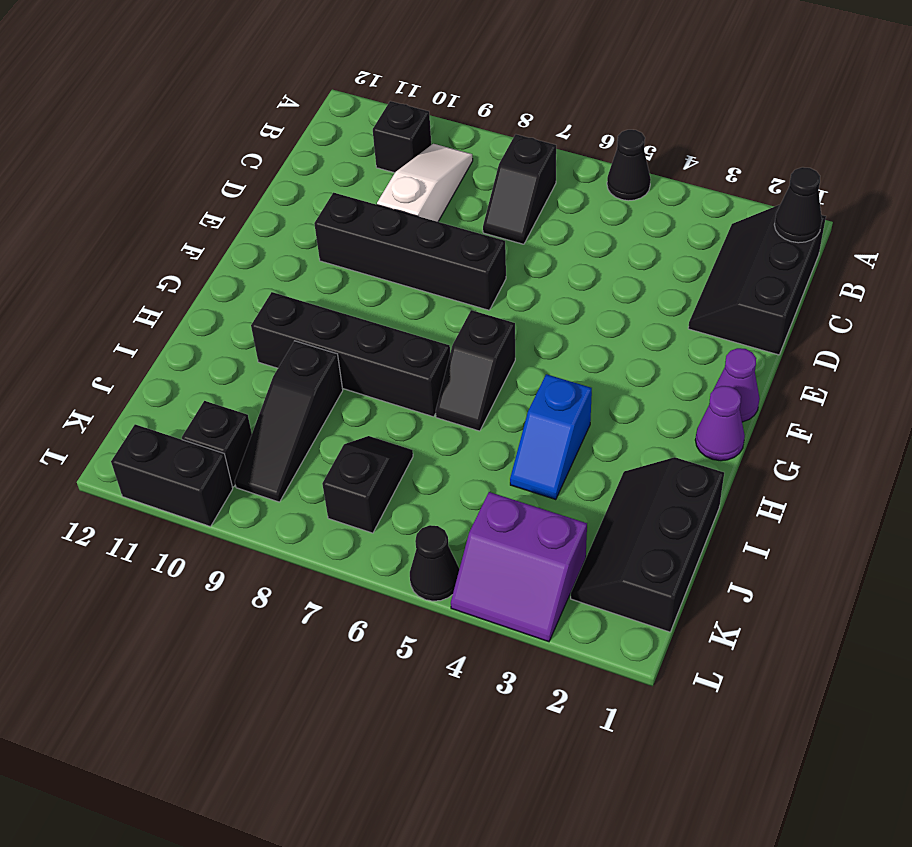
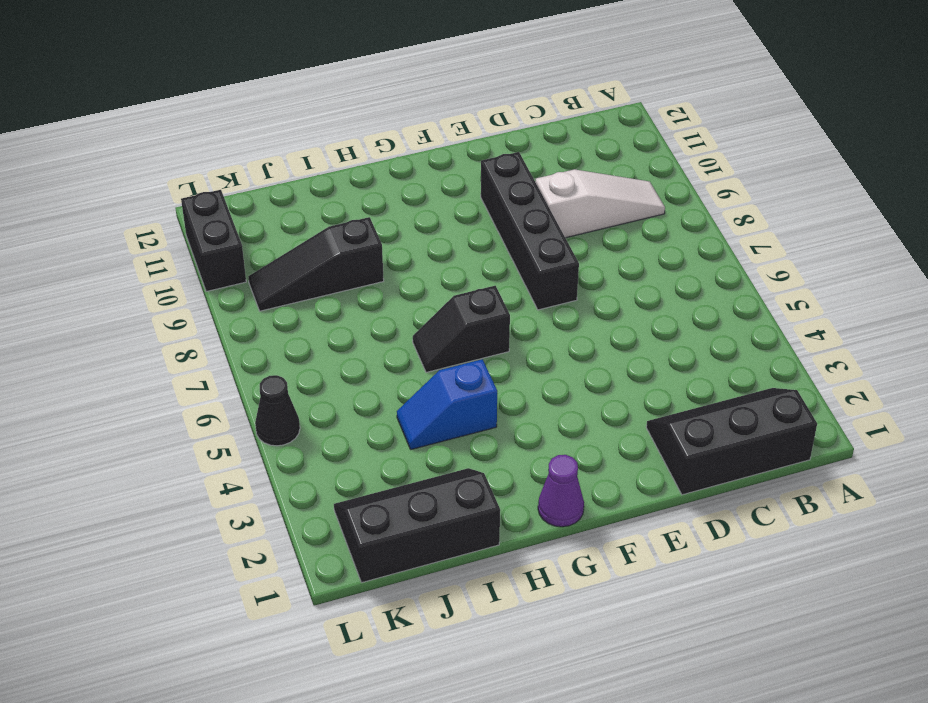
none -> black cone A5 level 1
none -> black slope B7:C7 level 1 top B
none -> black brick B10 level 1

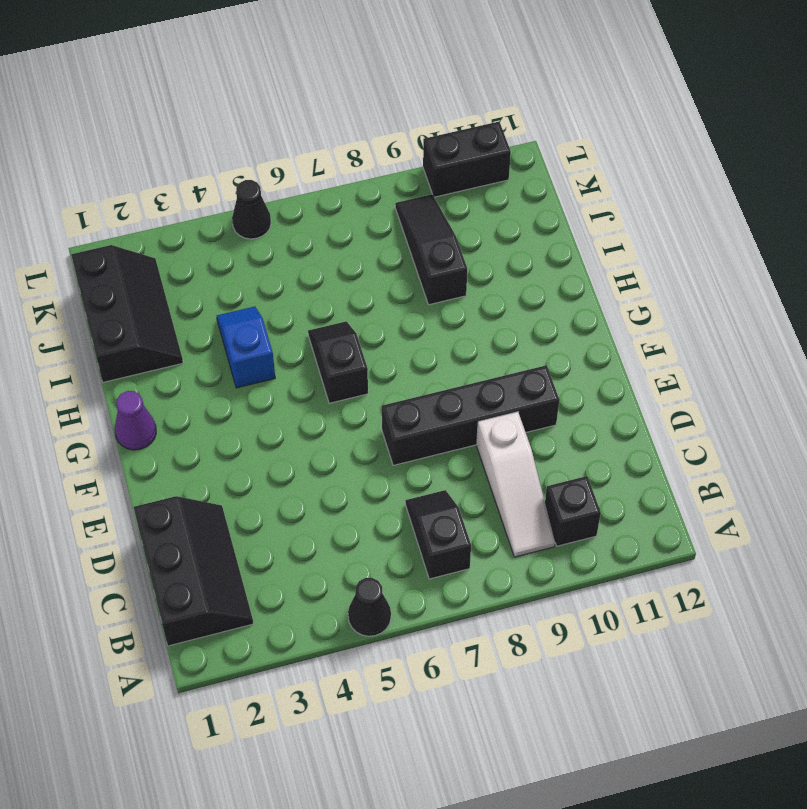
none -> purple cone F1 level 1
none -> black brick H7:H10 level 1
none -> black slope J7:K7 level 1 top K

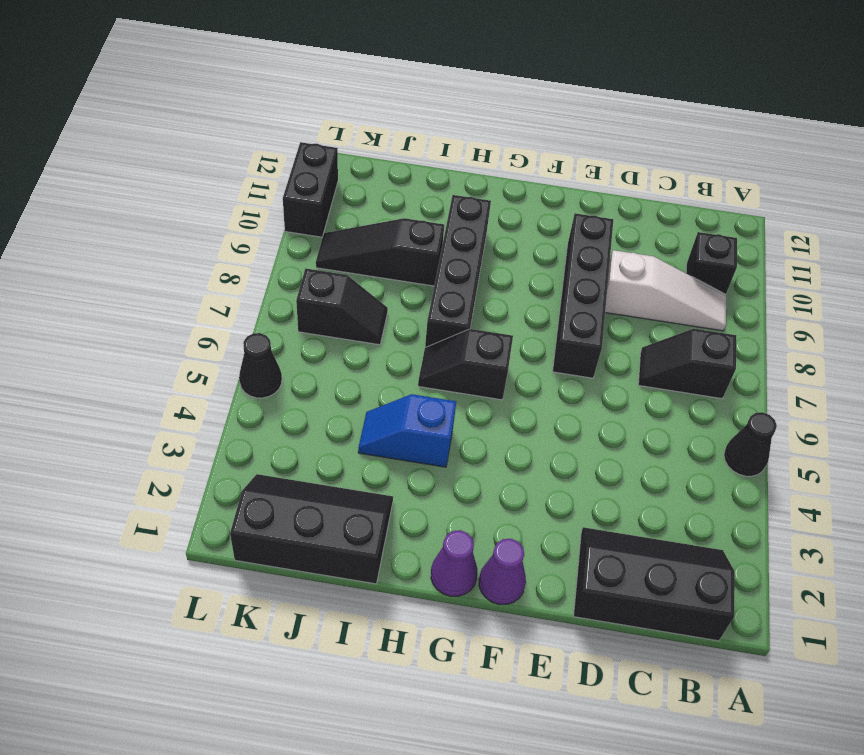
none -> purple slope K3:L4 level 1 top K
none -> black brick K10 level 1
none -> black cone B1 level 2

